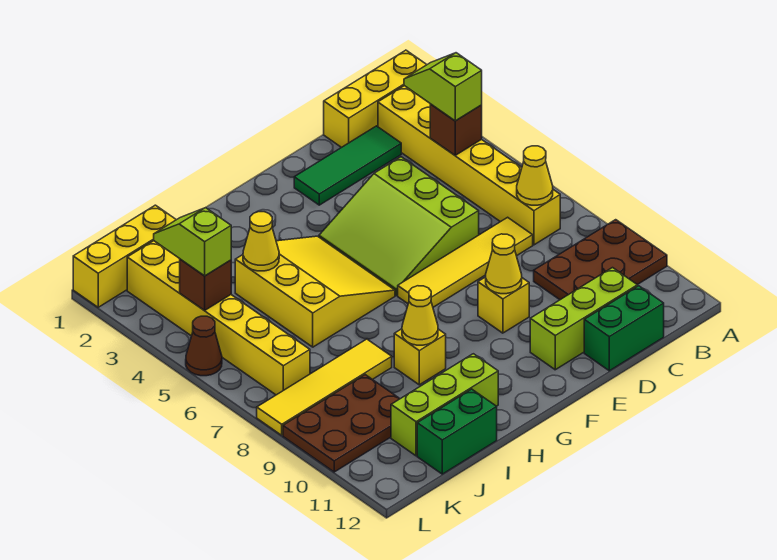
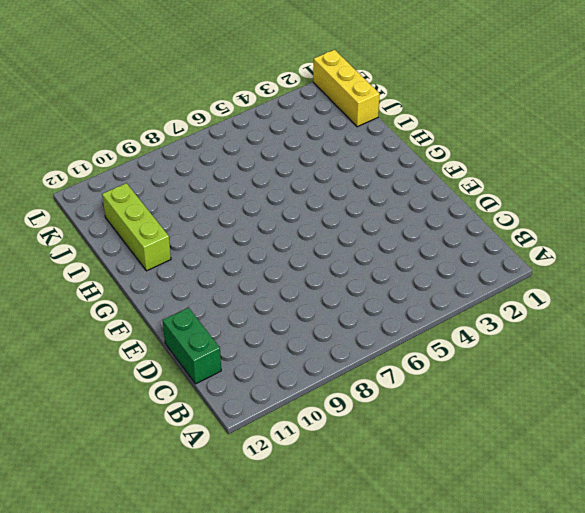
none -> yellow brick A1:C1 level 1
none -> brown plate A9:C10 level 1
none -> yellow brick B2:B7 level 1

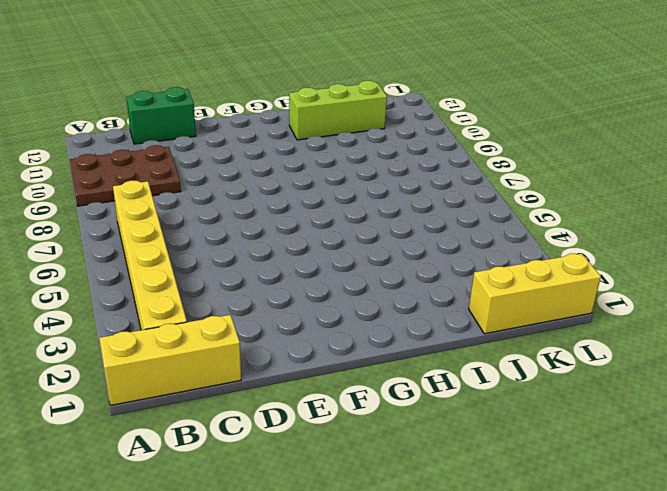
none -> green tile C2:E2 level 1
none -> yellow tile C7:F7 level 1
none -> lime brick C11:E11 level 1

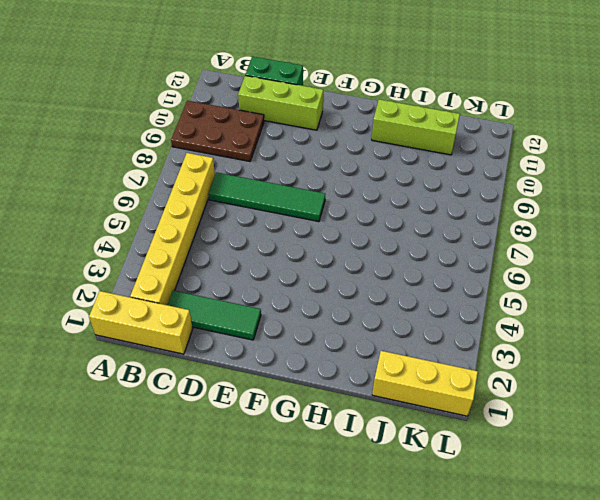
green tile C7:F7 level 1 -> yellow tile C7:F7 level 1
none -> lime slope D4:F6 level 1 top D
none -> yellow brick E9 level 1
none -> yellow slope G4:I6 level 1 top I

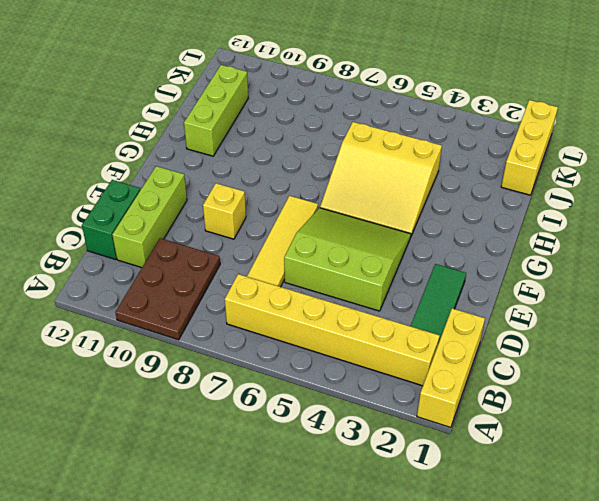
none -> yellow brick H9 level 1
none -> yellow tile I8:L8 level 1
none -> green brick I12:J12 level 1

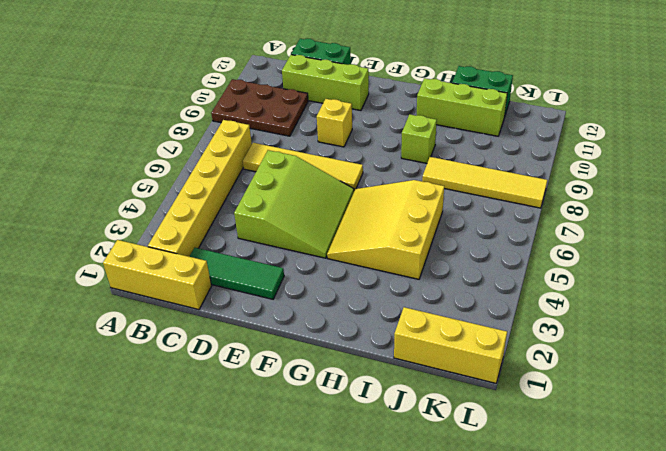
lime brick H9 level 1 -> yellow brick H9 level 1
none -> brown plate J9:L10 level 1
none -> yellow brick K2:K7 level 1
none -> brown cone L5 level 1

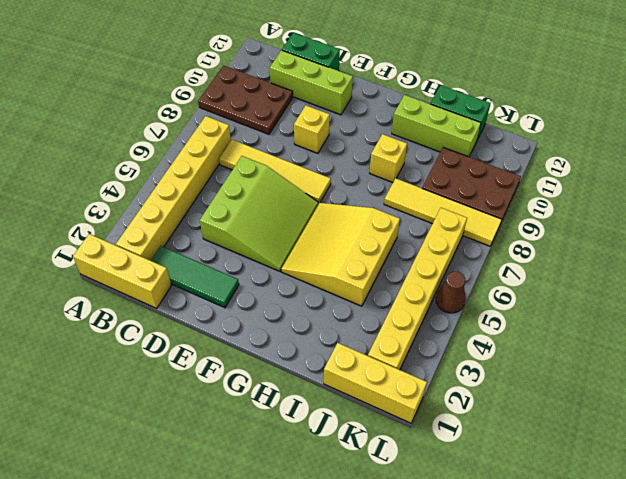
none -> brown brick B4 level 2
none -> yellow cone B7 level 2
none -> yellow cone E9 level 2

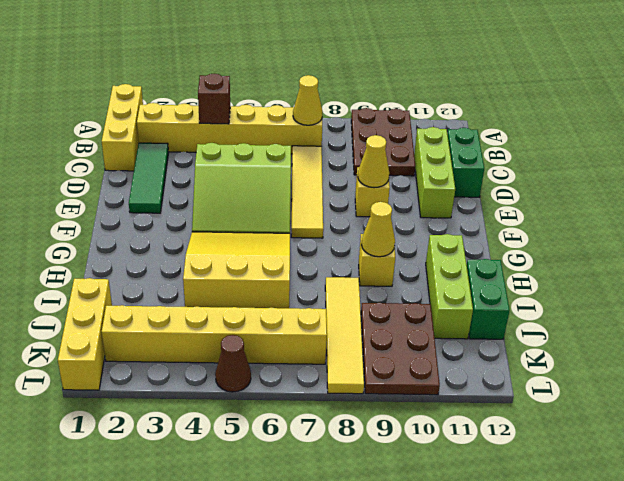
none -> yellow cone I4 level 2
none -> brown brick K4 level 2
none -> lime slope B3:B4 level 3 top 4

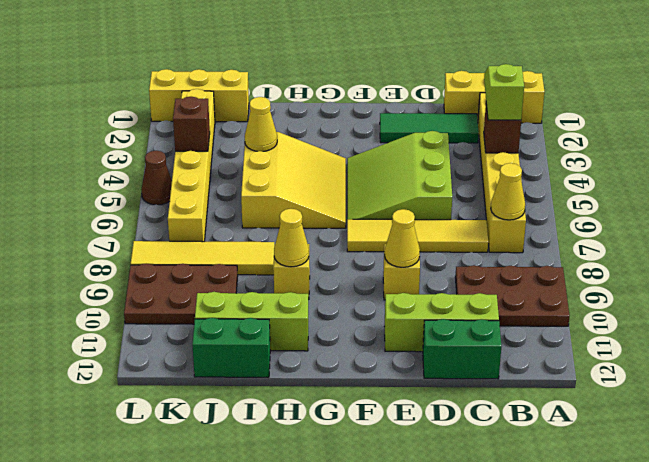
none -> lime slope K3:K4 level 3 top 4

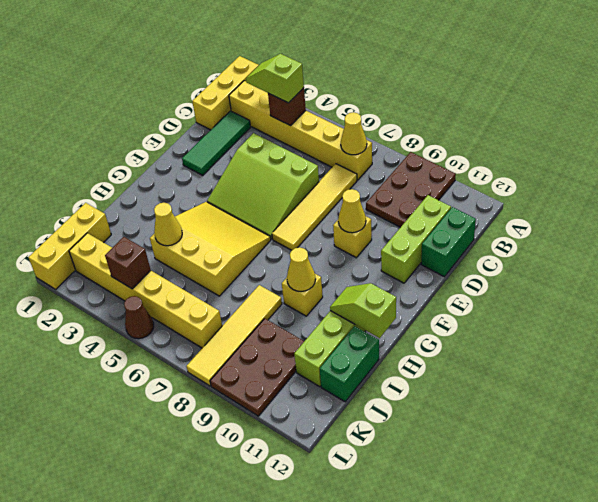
lime slope H11:H12 level 2 top 12 -> lime slope K3:K4 level 3 top 4

